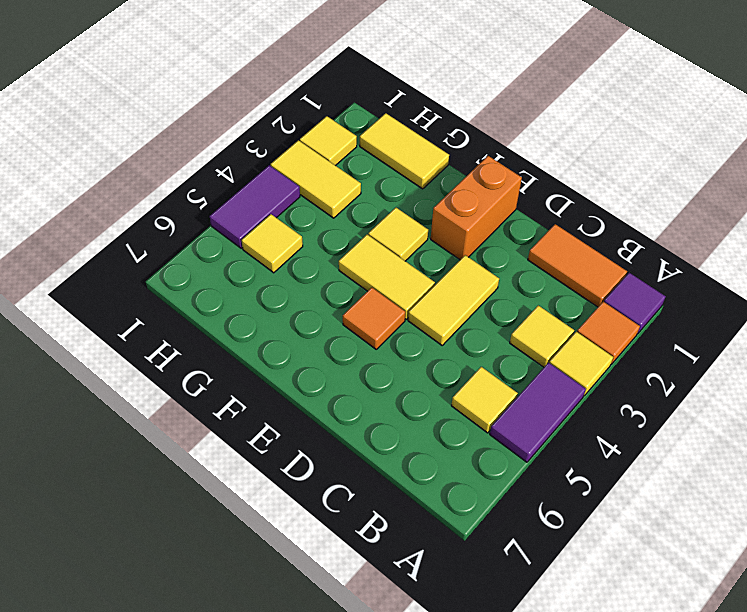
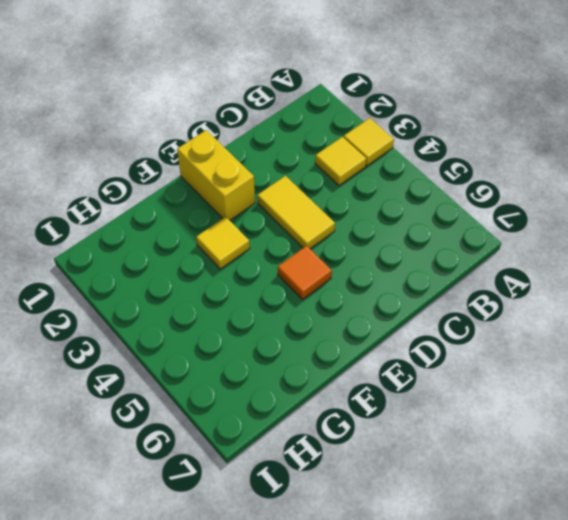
yellow brick E1:E2 level 1 -> orange brick E1:E2 level 1
none -> purple tile A1 level 1
none -> orange tile A2 level 1
none -> purple tile A4:A5 level 1

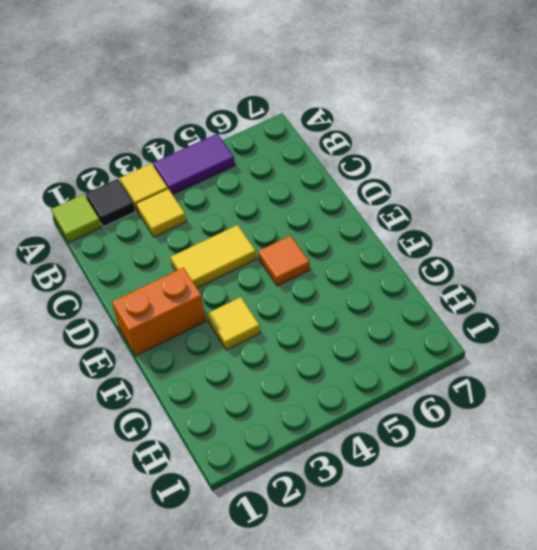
lime tile A1 level 1 -> purple tile A1 level 1
black tile A2 level 1 -> orange tile A2 level 1
none -> orange tile B1:C1 level 1
none -> yellow tile B5 level 1
none -> yellow tile E4:F4 level 1

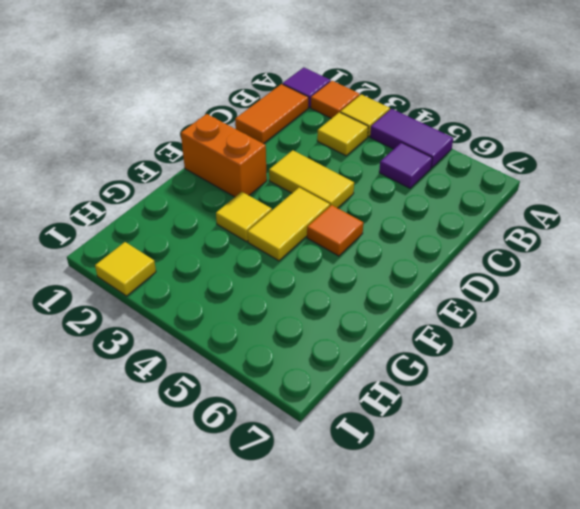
purple tile B5 level 1 -> yellow tile B5 level 1
none -> yellow tile G1:H1 level 1
none -> yellow tile H3:I3 level 1
none -> yellow tile H5 level 1

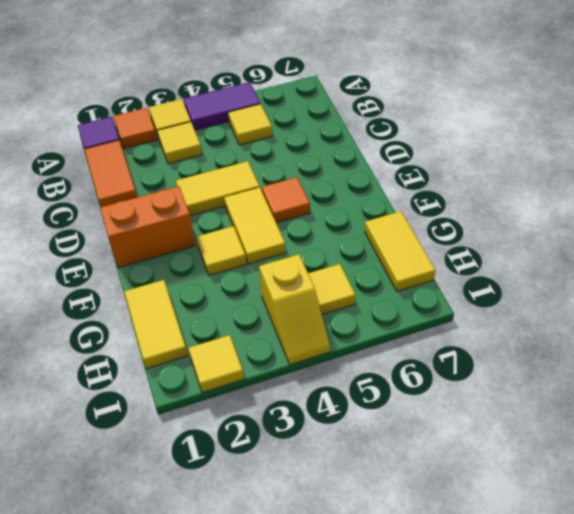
yellow tile G7:H7 level 1 -> yellow tile H3:I3 level 1
yellow slope H4:I4 level 1 top H -> purple tile I4:I5 level 1

